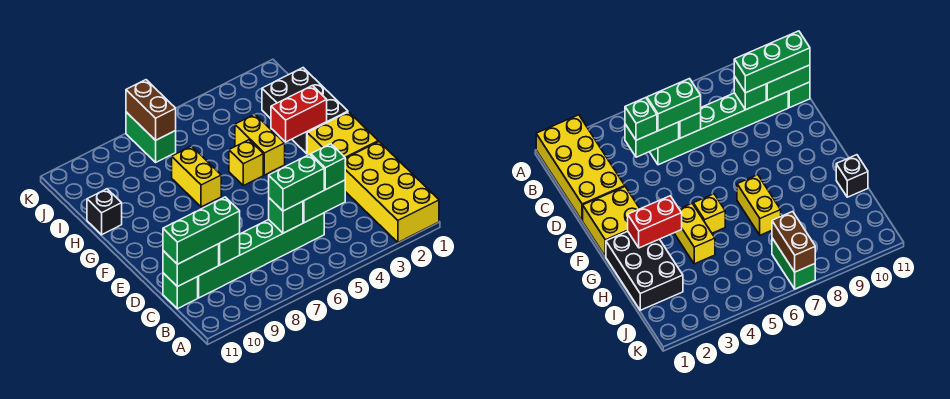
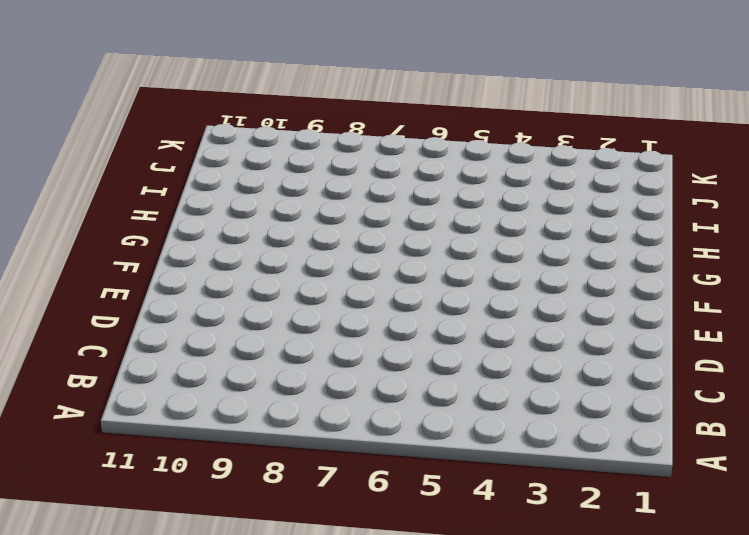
none -> yellow brick A1:D2 level 1
none -> green brick C5:C10 level 1
none -> green brick C11 level 1

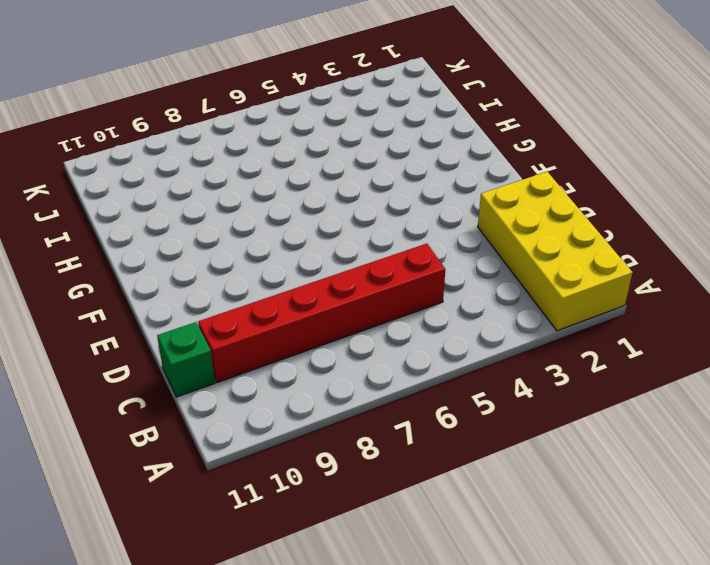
red brick C5:C10 level 1 -> green brick C5:C10 level 1
none -> yellow brick E1:F2 level 1
none -> black brick G1:I2 level 1
none -> yellow brick G4:H4 level 1

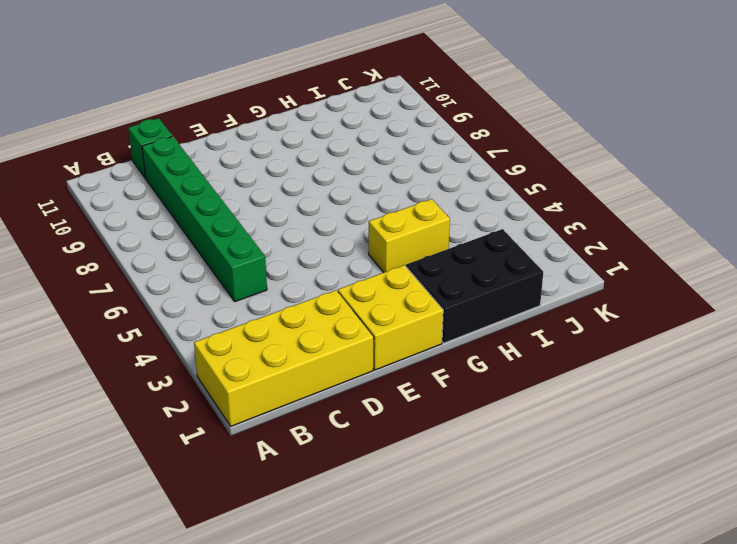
none -> yellow brick G5 level 1
none -> yellow brick G7:H7 level 1
none -> black brick H11 level 1

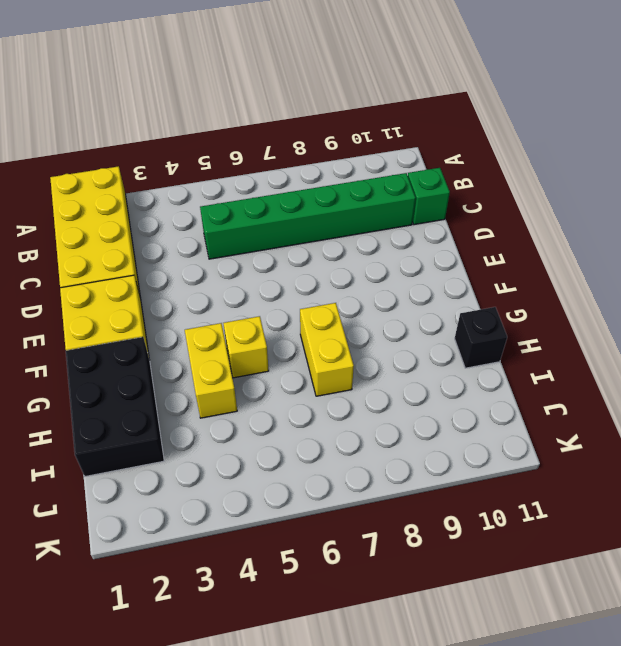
none -> green brick J7:K7 level 1
none -> green brick C4:C5 level 2
none -> green brick C6 level 2

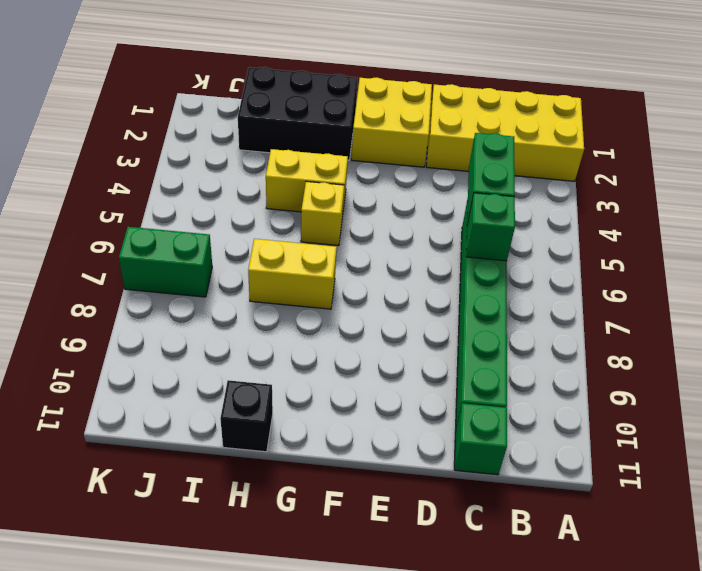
none -> green brick C9 level 2
none -> green brick C10:C11 level 2
none -> red brick G2:G3 level 2

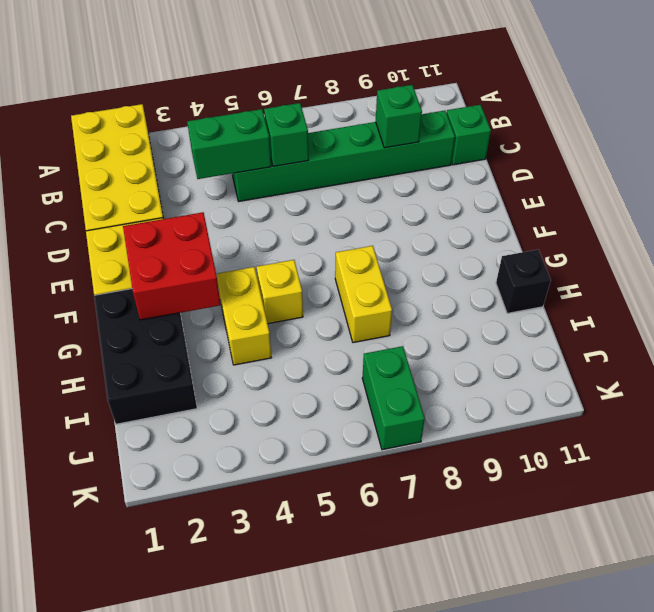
red brick F2:G3 level 2 -> red brick G2:G3 level 2
none -> green brick C10:C11 level 2
none -> brown brick J7:K7 level 2
none -> green brick C4 level 3

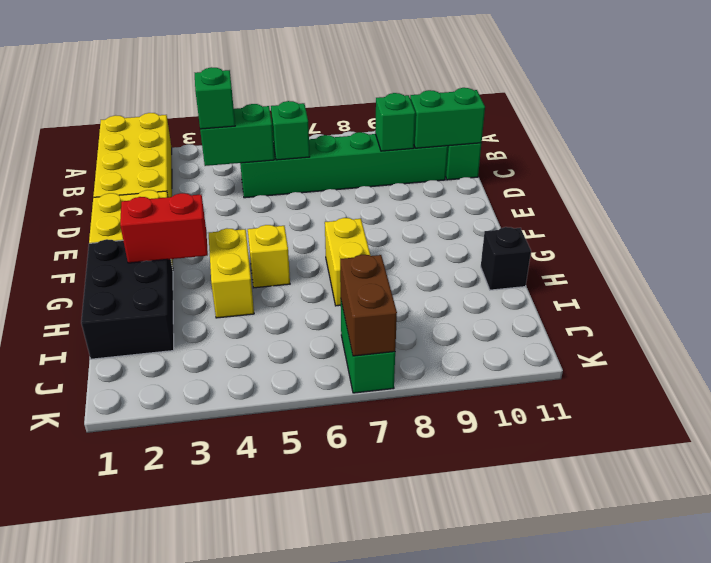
none -> green brick C5:C6 level 3
none -> green brick C9:C11 level 3

